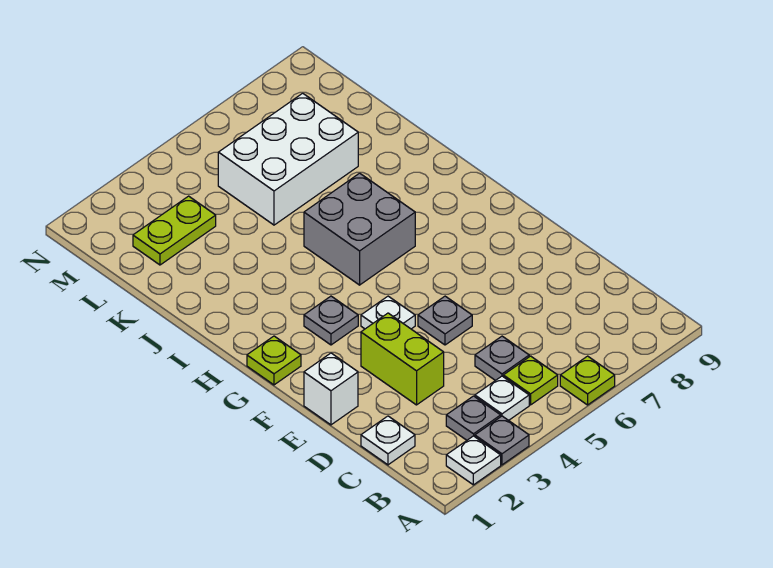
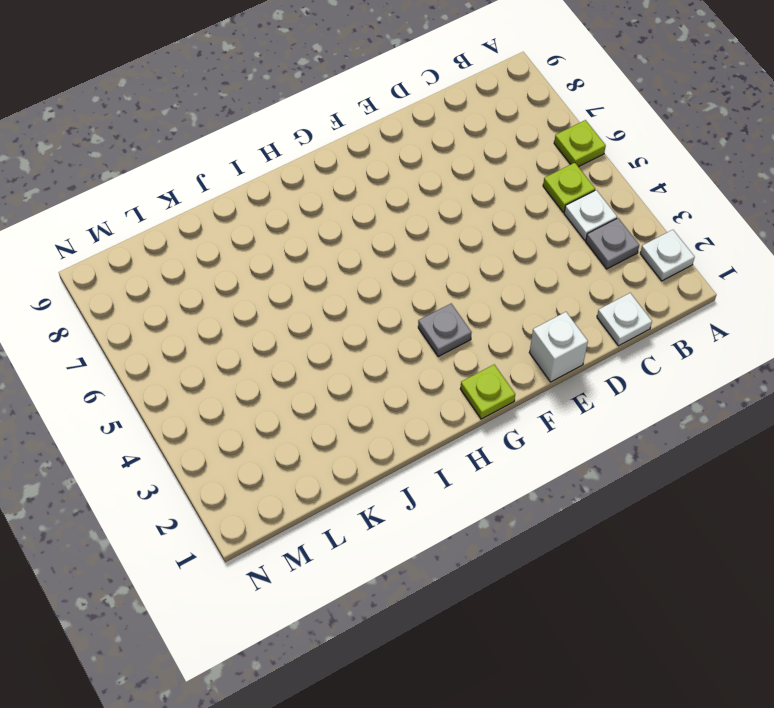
none -> grey plate A3 level 1
none -> grey plate C5 level 1
none -> lime brick D3:E3 level 1

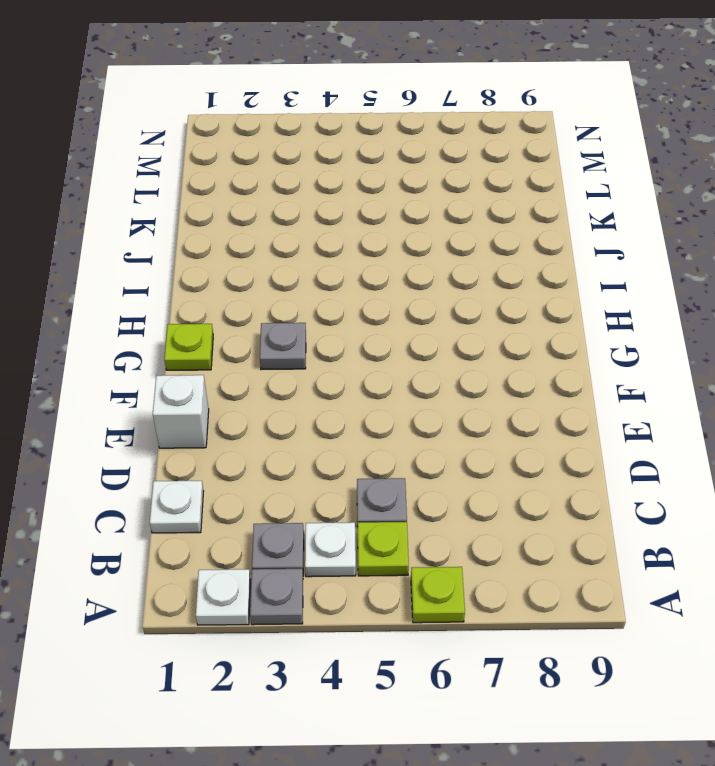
none -> lime brick D3:E3 level 1
none -> grey plate E5 level 1
none -> white plate F4 level 1

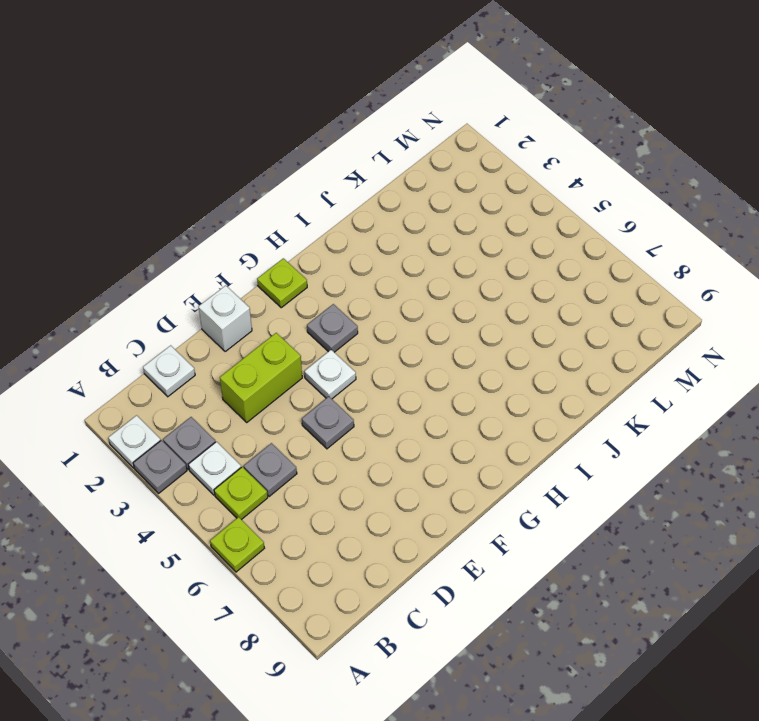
none -> grey brick H5:I6 level 1
none -> white brick K5:L7 level 1
none -> lime plate L2:L3 level 1

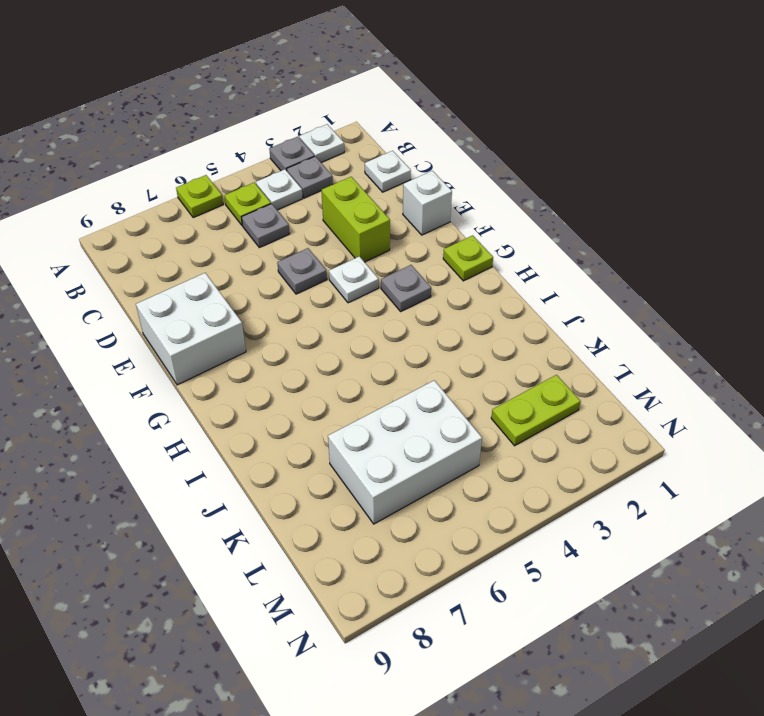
white brick E8:F9 level 1 -> none
none -> grey brick H5:I6 level 1

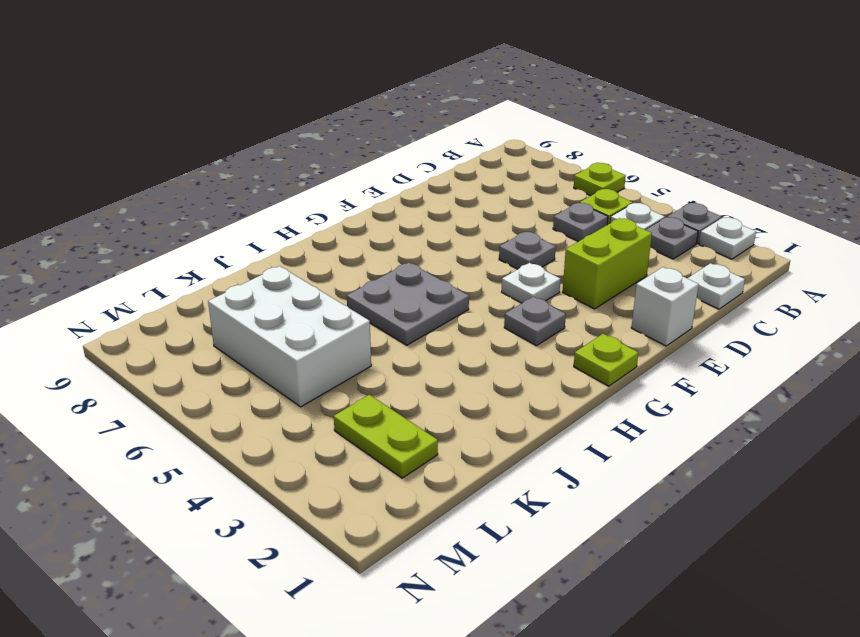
grey plate H5:I6 level 1 -> grey brick H5:I6 level 1

